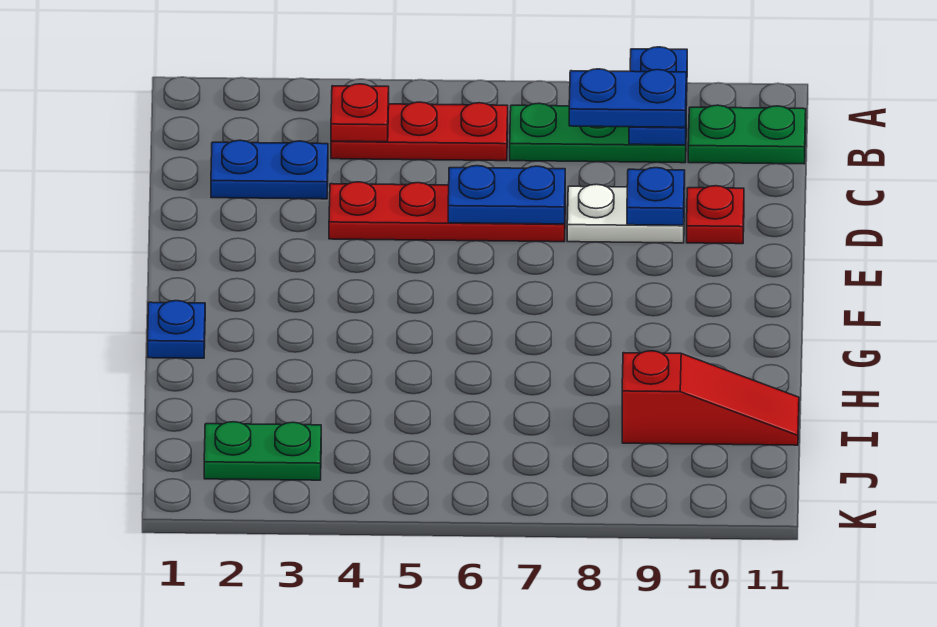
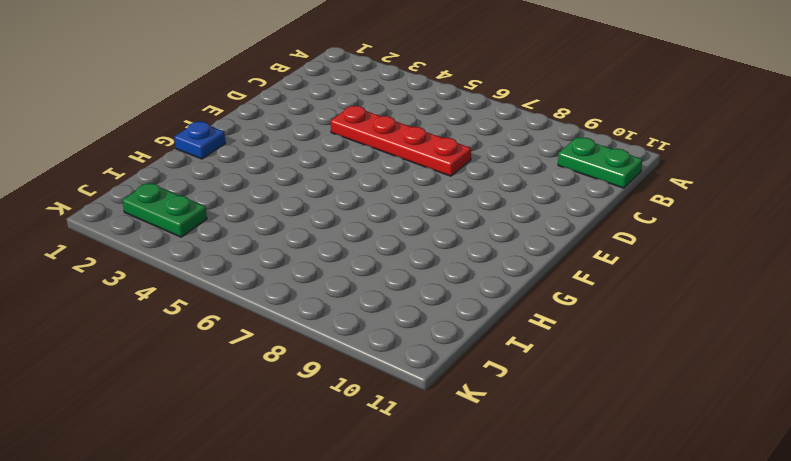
none -> red plate B4:B6 level 1
none -> green plate B7:B9 level 1
none -> blue plate C2:C3 level 1

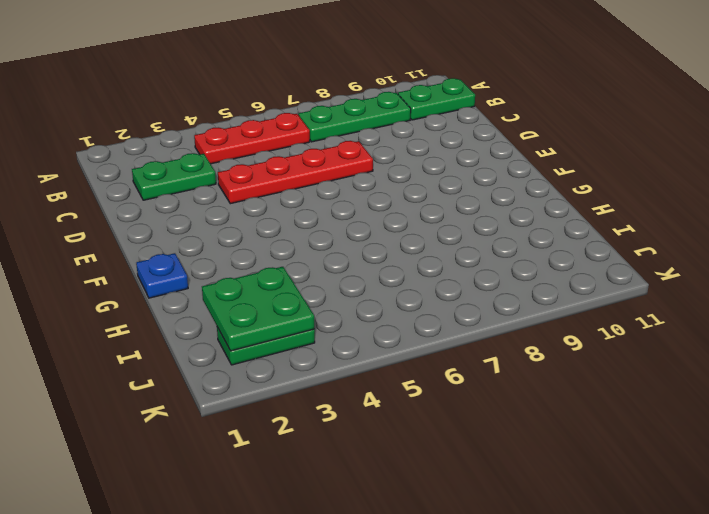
green plate C2:C3 level 1 -> blue plate C2:C3 level 1
green plate I2:J3 level 2 -> none
none -> white plate D8:D9 level 1
none -> red plate D10 level 1
none -> red slope I9:I11 level 1 top 9

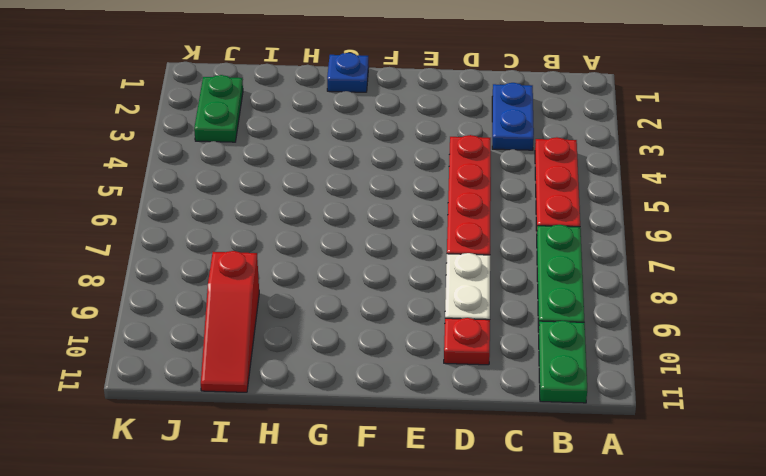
none -> blue plate A9:B9 level 2
none -> red plate B4 level 2
none -> blue plate D6:D7 level 2

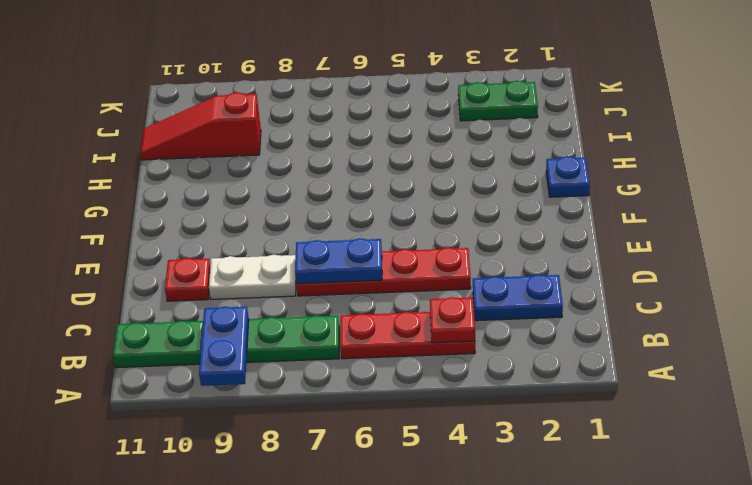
none -> blue plate D9 level 2
none -> blue plate B8:B9 level 3

